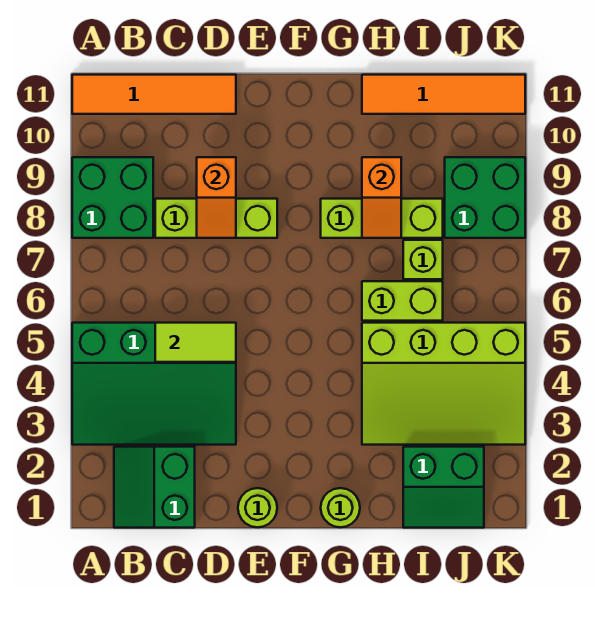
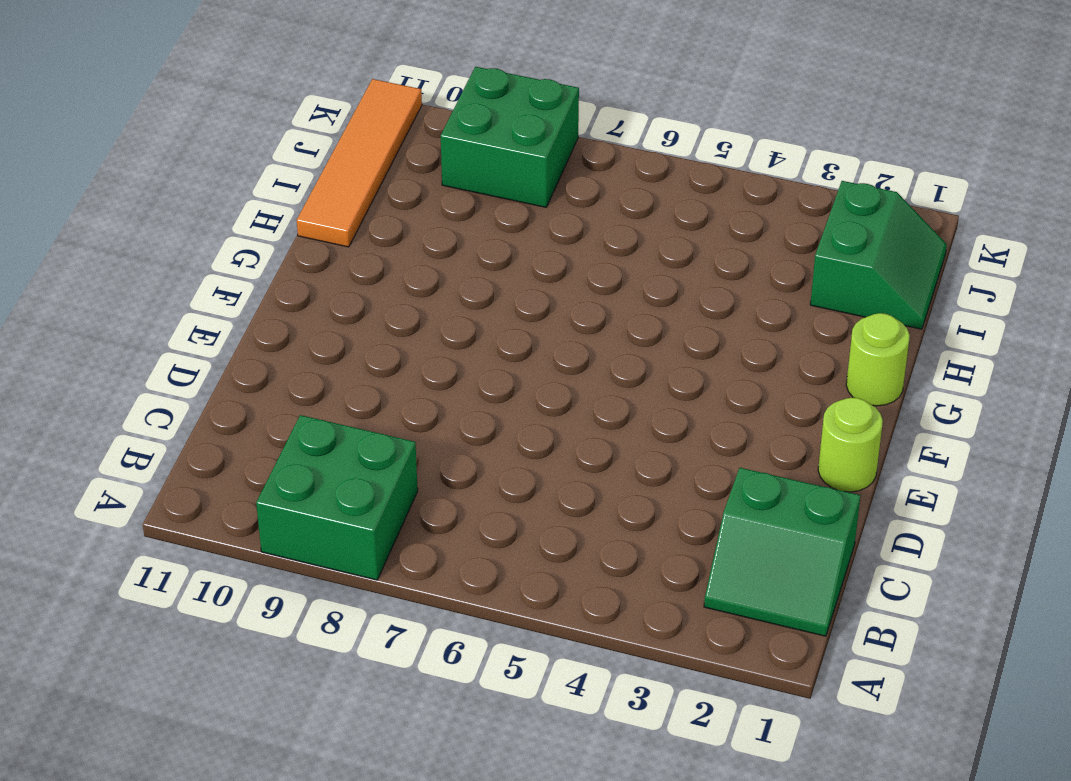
none -> green slope A3:D5 level 1 top 5
none -> orange tile A11:D11 level 1
none -> lime brick C8:E8 level 1

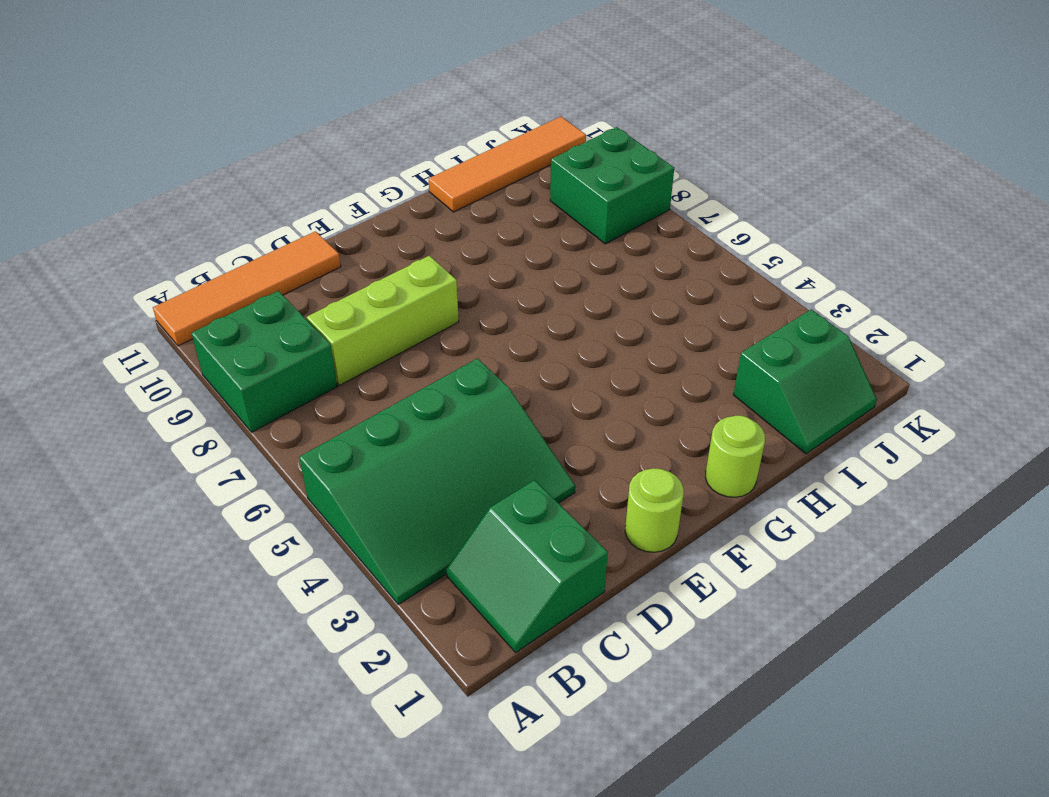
none -> lime brick G8:I8 level 1
none -> lime slope H3:K5 level 1 top 5
none -> lime brick H6:I6 level 1

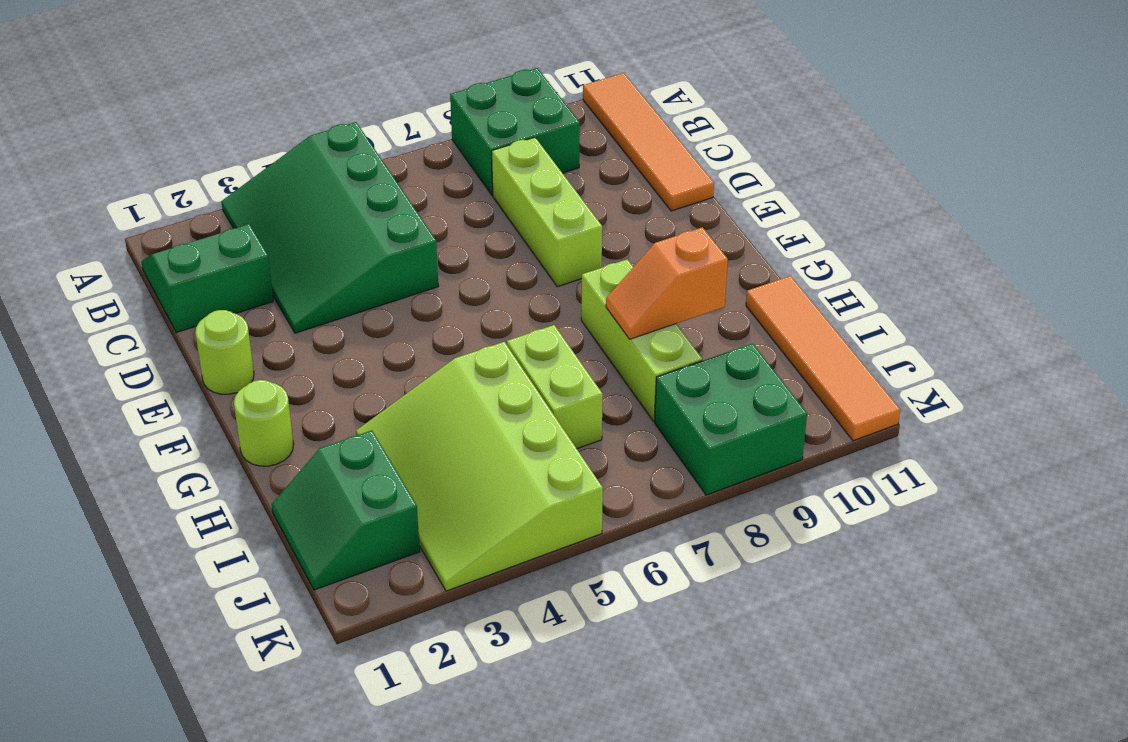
none -> lime brick I7 level 1
none -> lime tile C5:D5 level 2
none -> orange slope D8:D9 level 2 top 9

